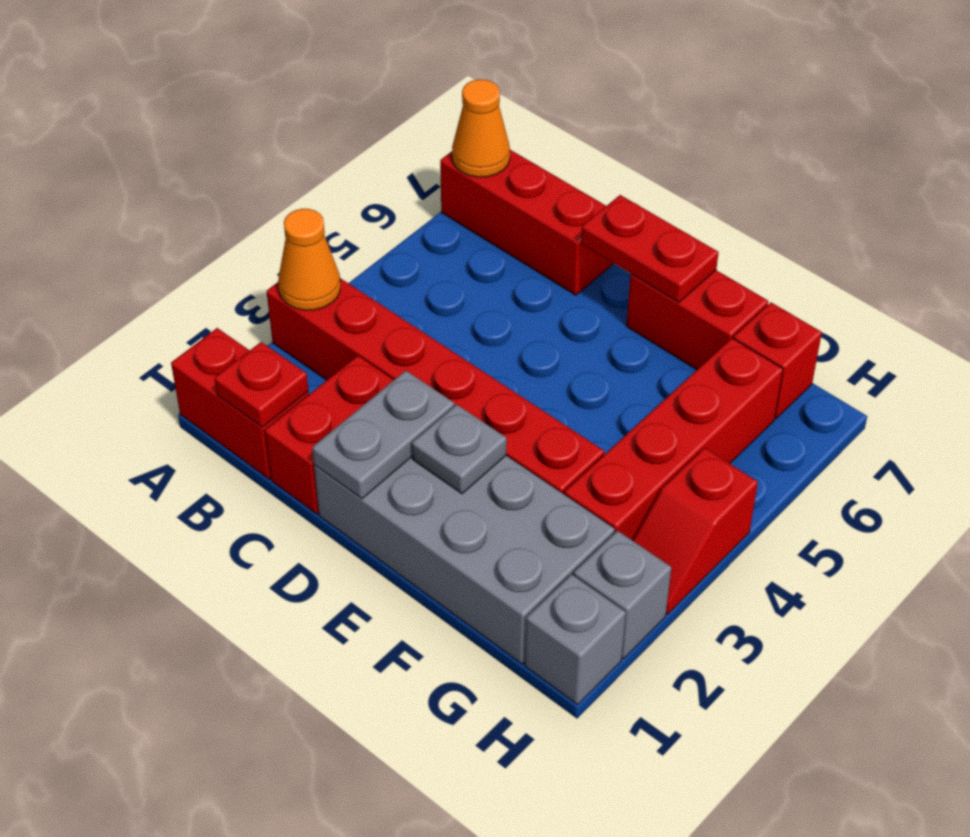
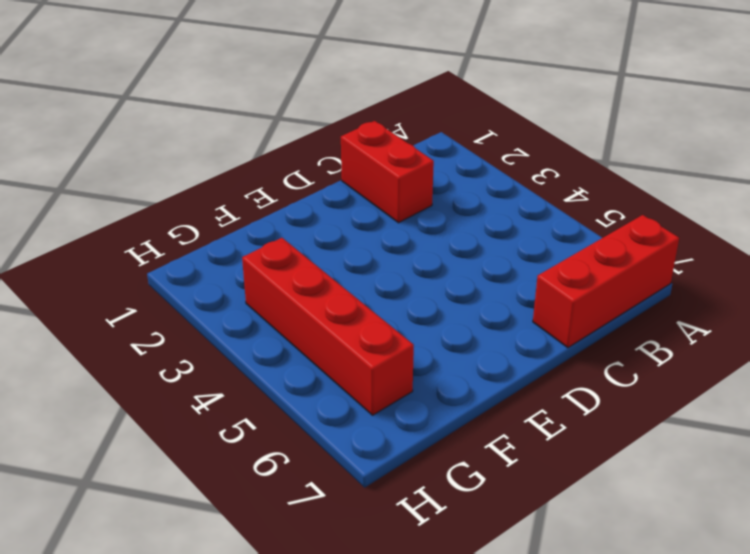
none -> red brick A1:B1 level 1
none -> red brick A3:F3 level 1
none -> grey brick D1:G2 level 1

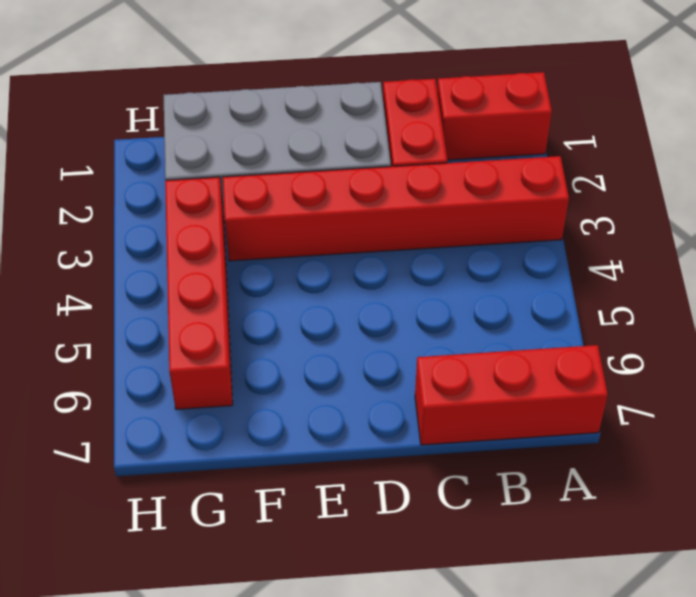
none -> red brick E7:F7 level 1
none -> red brick G7 level 1
none -> grey brick H1 level 1

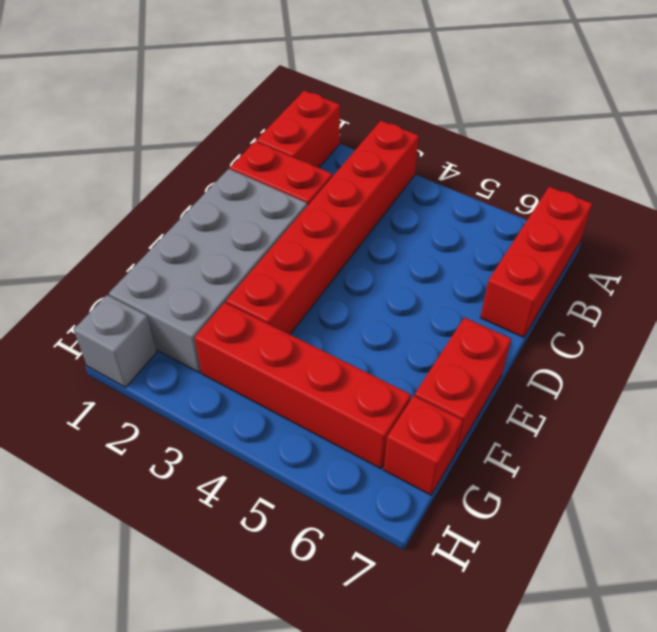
none -> grey brick H2 level 1
none -> red slope H3:H4 level 1 top 4
none -> orange cone A3 level 2

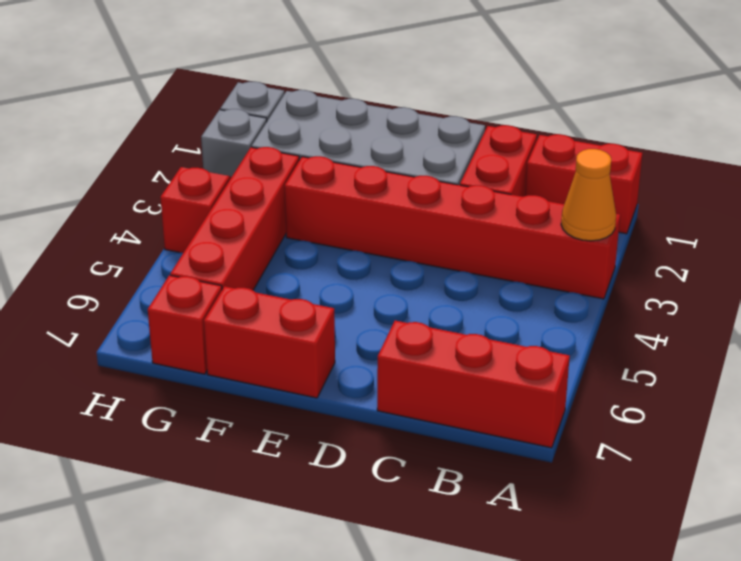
none -> orange cone A7 level 2
none -> red plate B1 level 2
none -> grey plate D1:D2 level 2

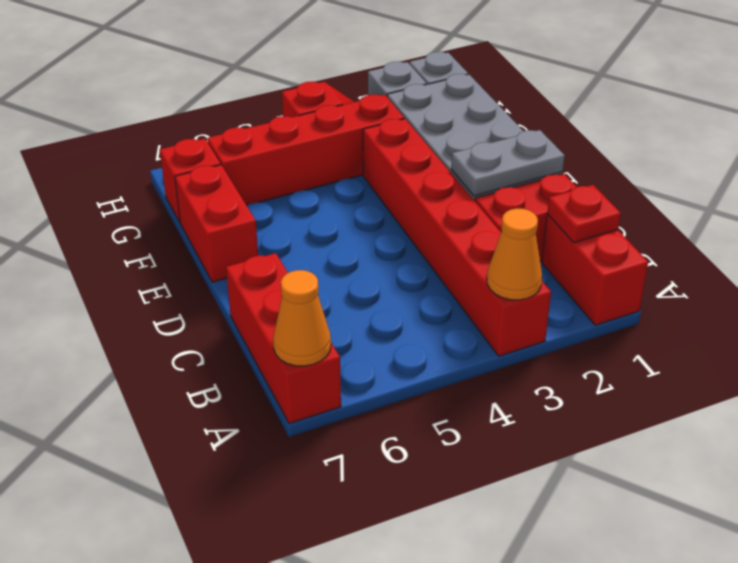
none -> red plate D7:E7 level 2
none -> grey plate E2 level 2

